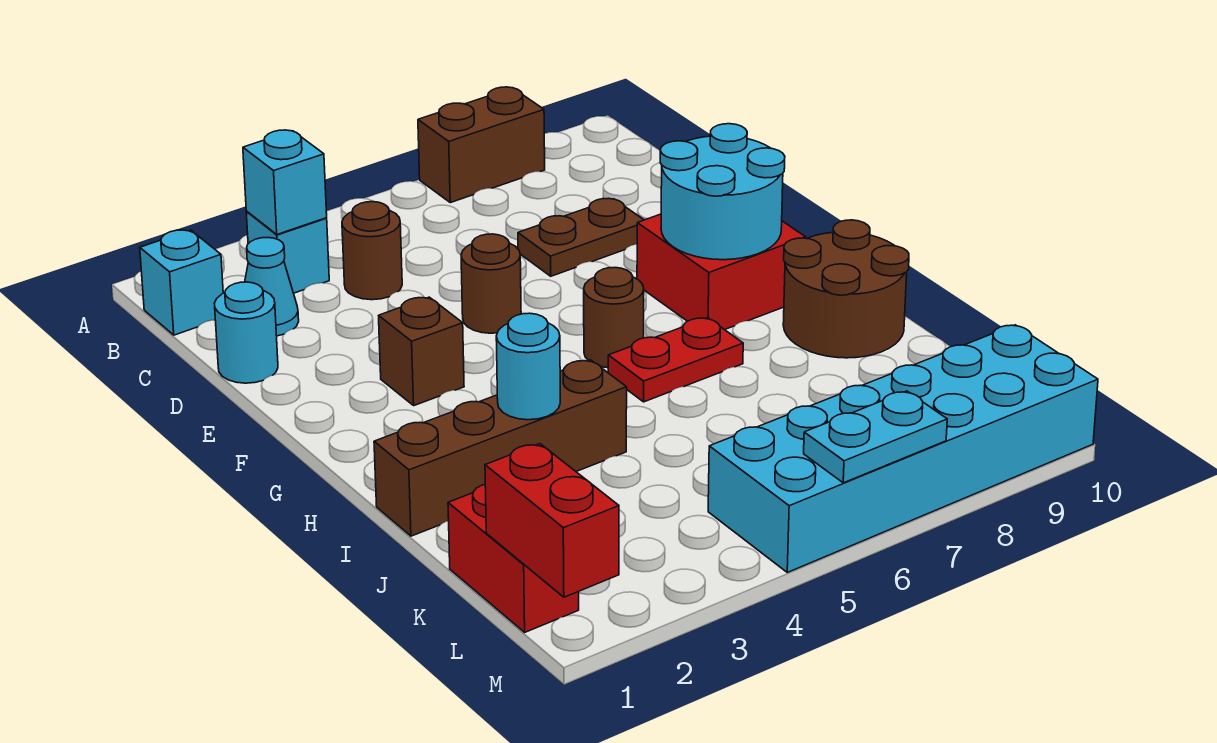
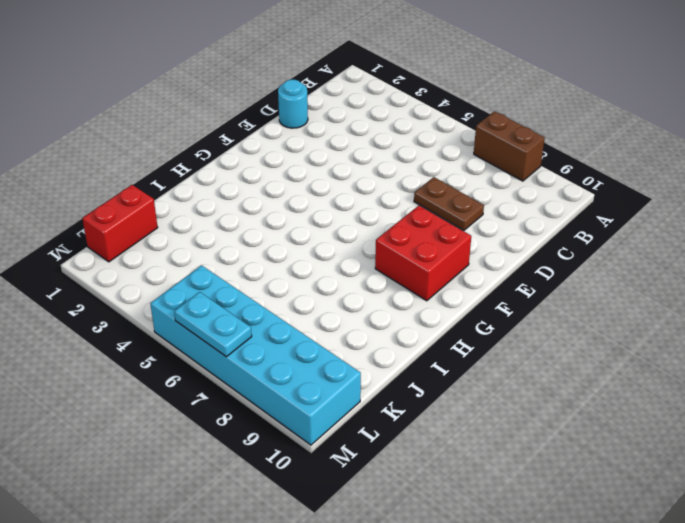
none -> cyan brick B1 level 1
none -> cyan brick B3 level 1
none -> cyan cone C2 level 1

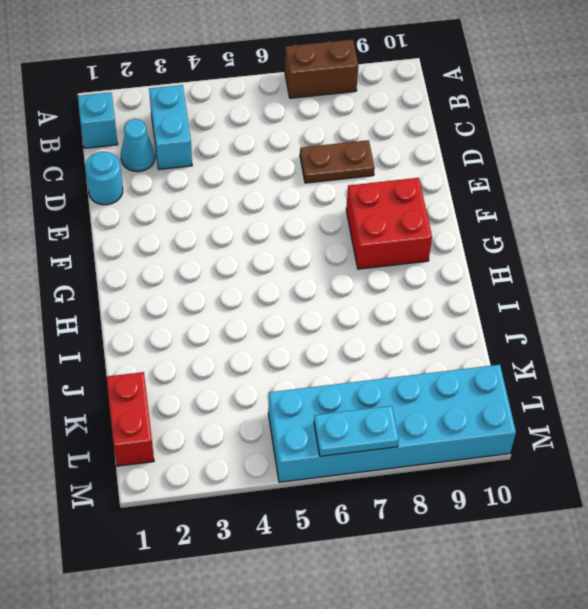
cyan brick B3:C3 level 1 -> cyan brick B3 level 1
none -> brown round brick C4 level 1
none -> brown round brick E5 level 1
none -> brown brick F3 level 1

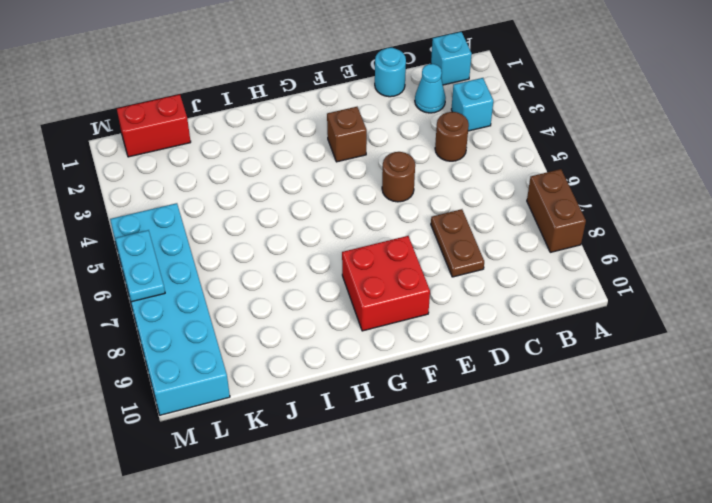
none -> brown round brick G6 level 1
none -> red plate H6:H7 level 1
none -> brown round brick H9:I10 level 1

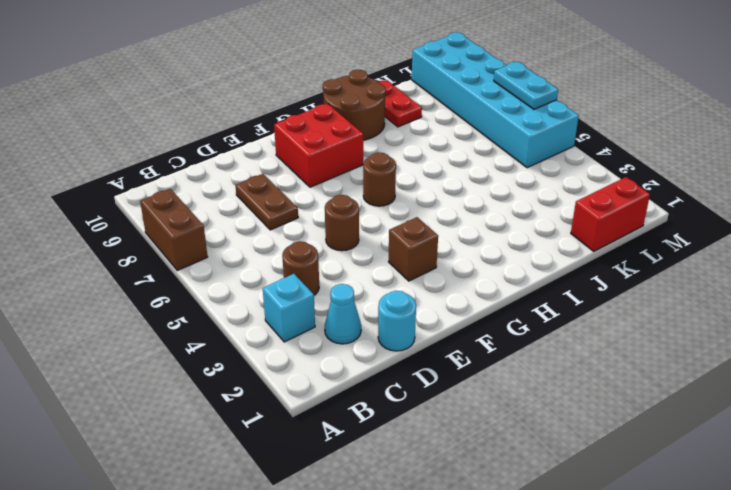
red plate J9:J10 level 1 -> red plate H6:H7 level 1
none -> cyan brick B1 level 1
none -> brown brick I1:I4 level 1
none -> cyan brick B3 level 2

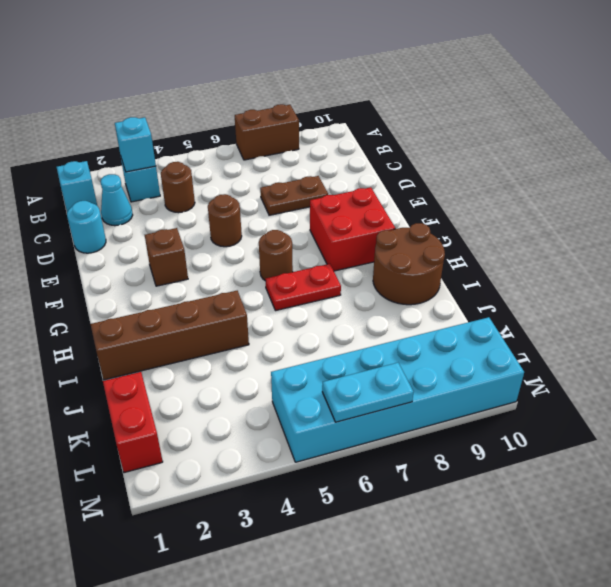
none -> cyan round brick F8:G9 level 2
none -> cyan round brick I3 level 2
none -> red brick L1:M1 level 2

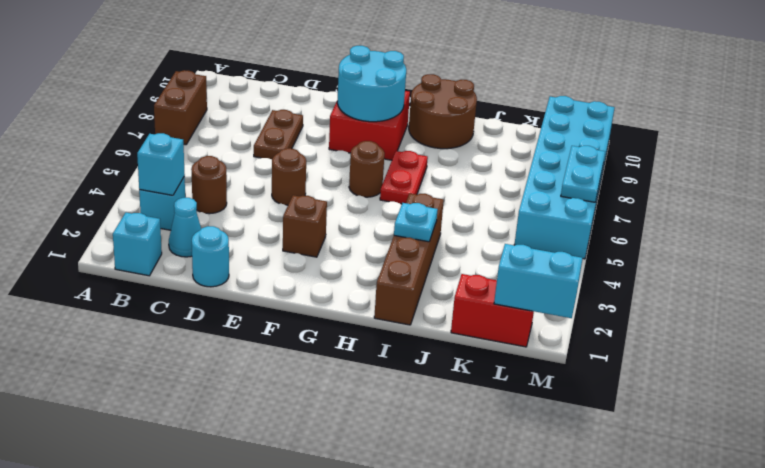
cyan plate I3 level 2 -> cyan round brick I3 level 2
cyan brick L1:M1 level 2 -> red brick L1:M1 level 2

